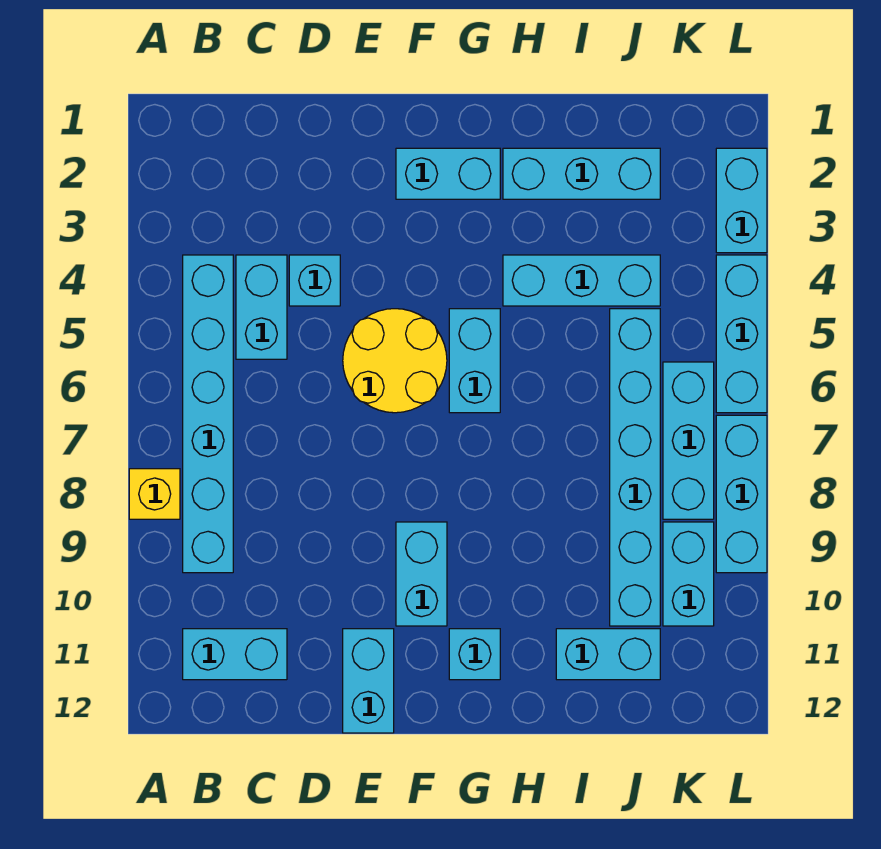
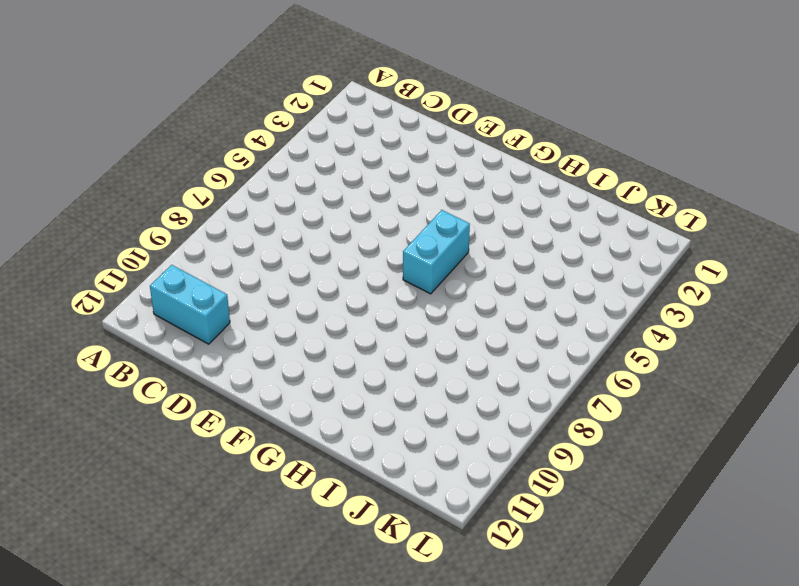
none -> yellow brick A8 level 1
none -> cyan brick B4:B9 level 1
none -> cyan brick C4:C5 level 1

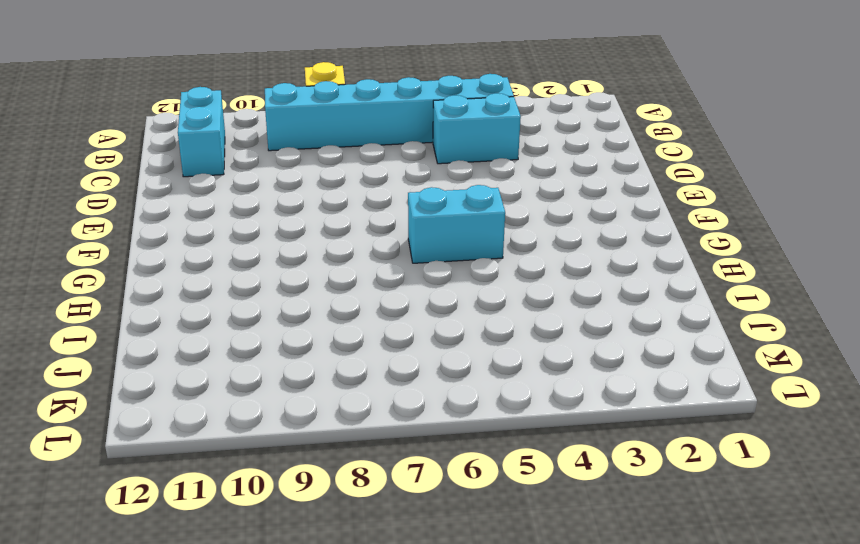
none -> cyan brick D4 level 1
none -> yellow round brick E5:F6 level 1
none -> cyan brick E11:E12 level 1

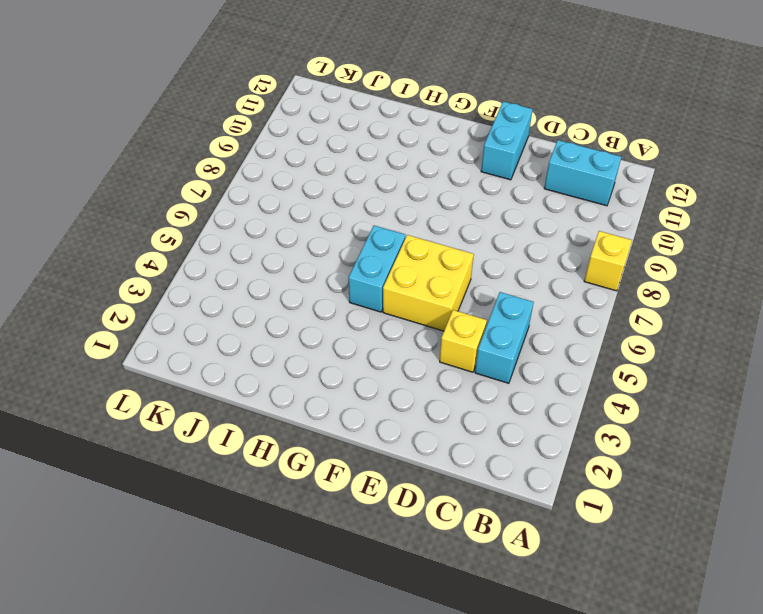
yellow brick D4 level 1 -> cyan brick D4 level 1
yellow brick E5:F6 level 1 -> yellow round brick E5:F6 level 1
none -> cyan brick B4:B9 level 1
none -> cyan brick F2:G2 level 1
none -> cyan brick F9:F10 level 1

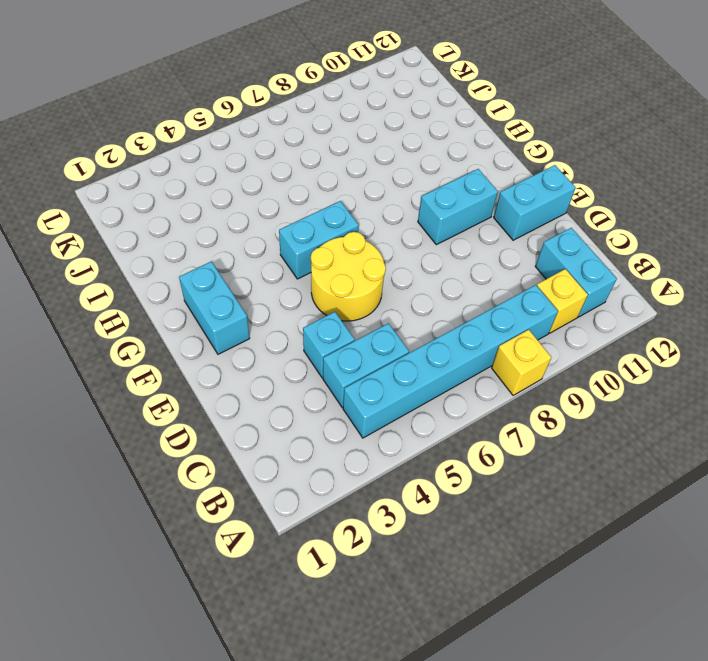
yellow brick B10 level 1 -> none
none -> cyan brick G11 level 1
none -> cyan brick H2:J2 level 1
none -> cyan brick H4:J4 level 1

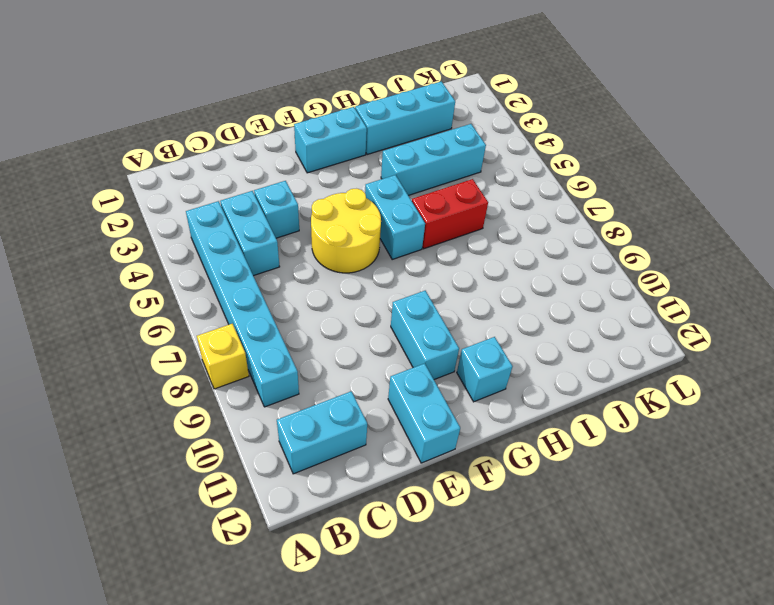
red brick H6:I6 level 1 -> none
none -> cyan brick I11:J11 level 1
none -> cyan brick J5:J10 level 1
none -> cyan brick K6:K8 level 1

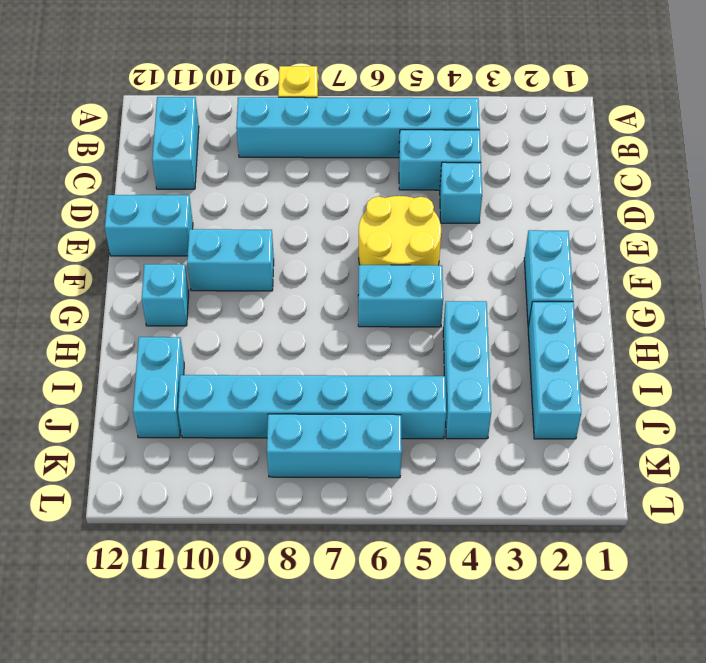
none -> cyan brick K9:K10 level 1
none -> cyan brick L2:L3 level 1
none -> cyan brick L4:L6 level 1

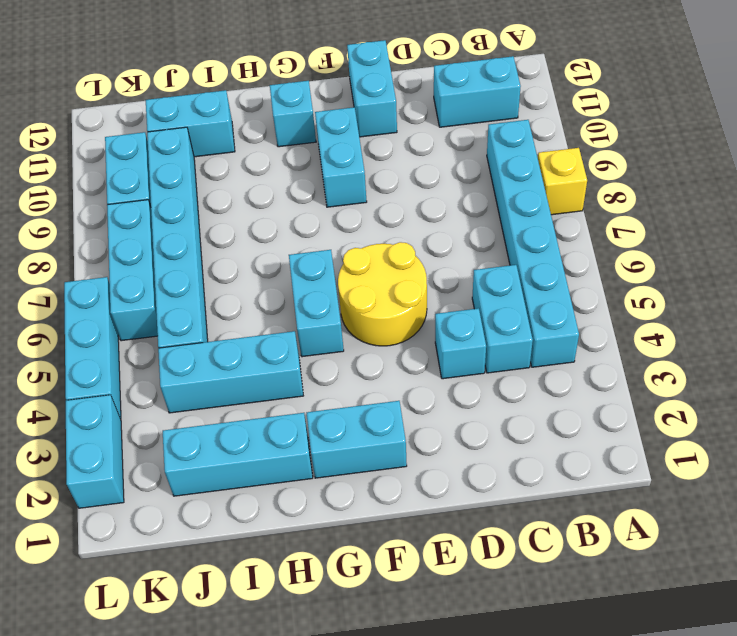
none -> cyan brick L7:L9 level 1

